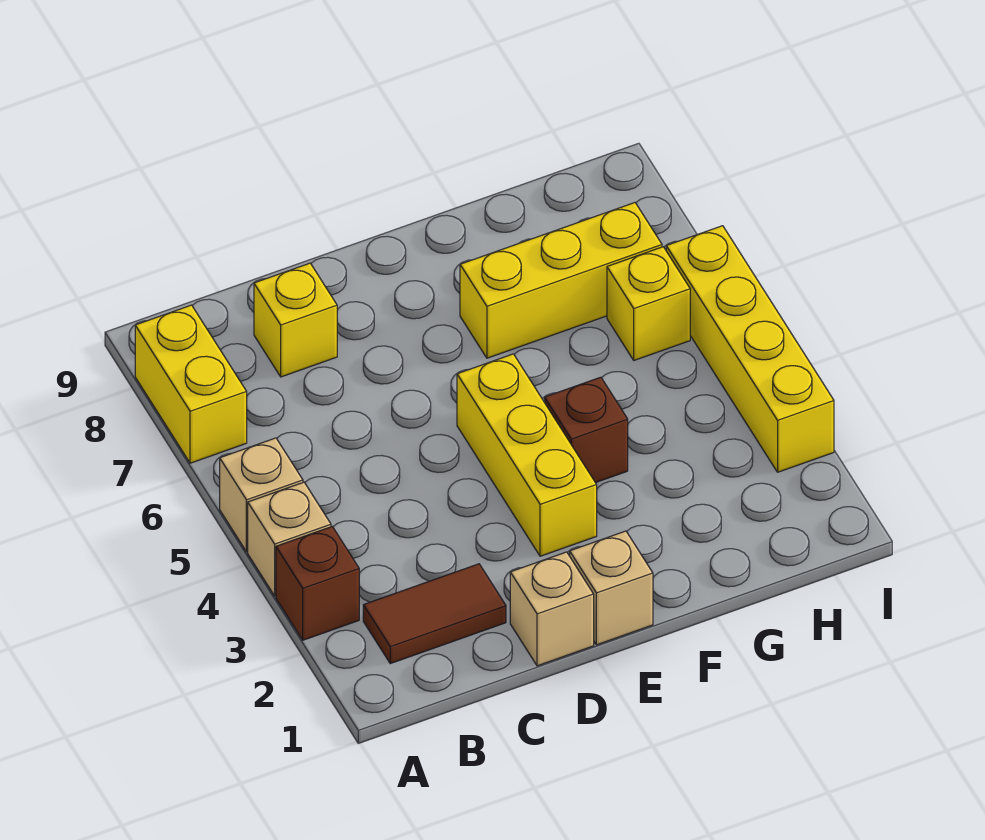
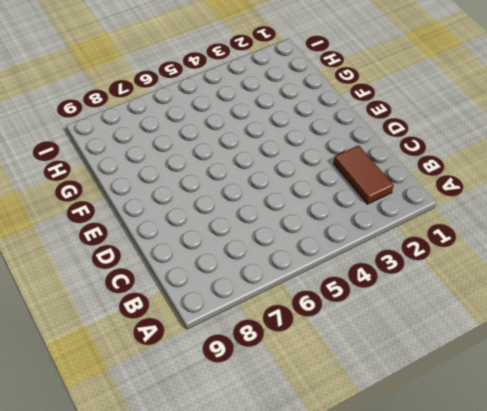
none -> brown brick A3 level 1
none -> tan brick A4 level 1
none -> tan brick A5 level 1

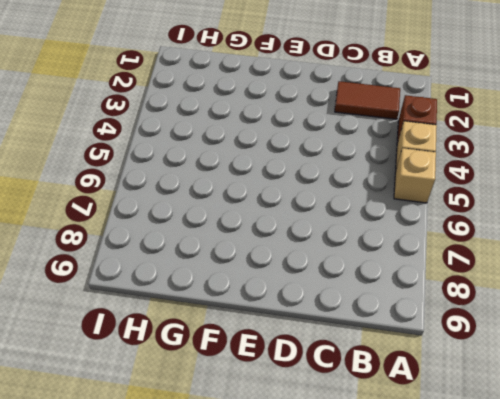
none -> yellow brick A7:A8 level 1
none -> yellow brick C8 level 1
none -> tan brick D1 level 1

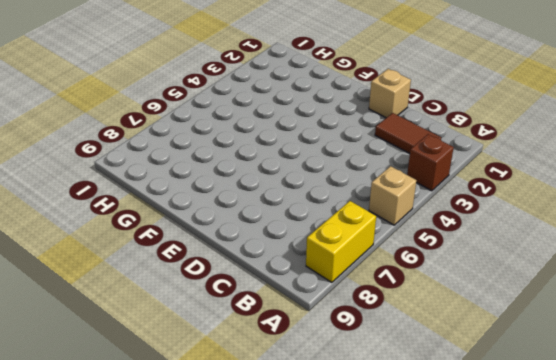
none -> tan brick A4 level 1
none -> yellow brick C8 level 1
none -> tan brick E1 level 1

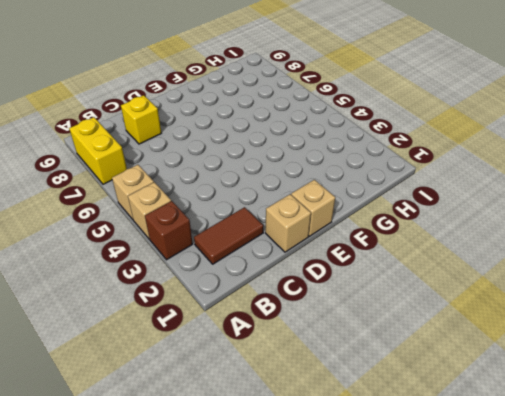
none -> yellow brick E3:E5 level 1
none -> brown brick F4 level 1
none -> yellow brick F7:H7 level 1

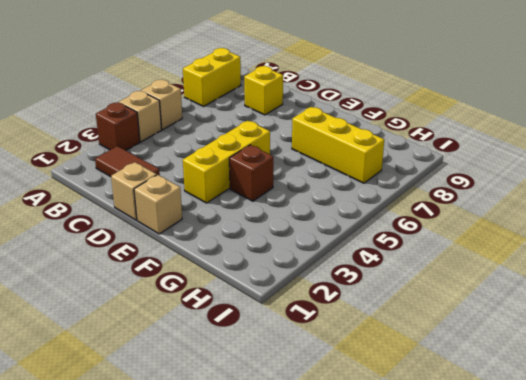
none -> yellow brick H6 level 1
none -> yellow brick I3:I6 level 1

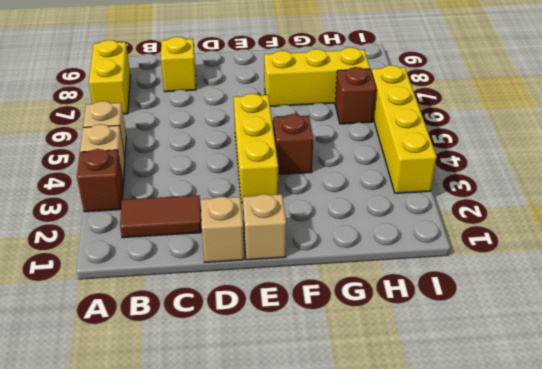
brown brick H6 level 1 -> yellow brick H6 level 1

